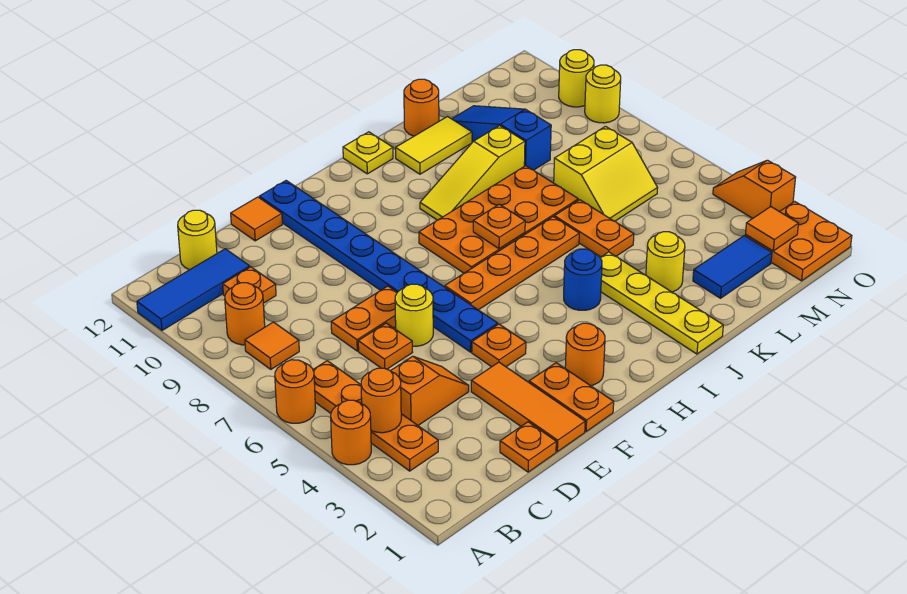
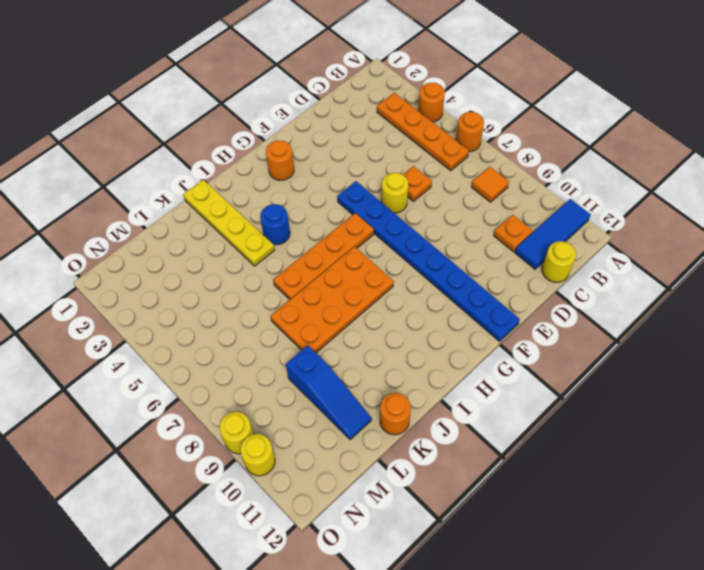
none -> orange round brick B9 level 1
none -> orange slope C4:D4 level 1 top C
none -> orange plate D1 level 1
none -> orange plate D7:E7 level 1

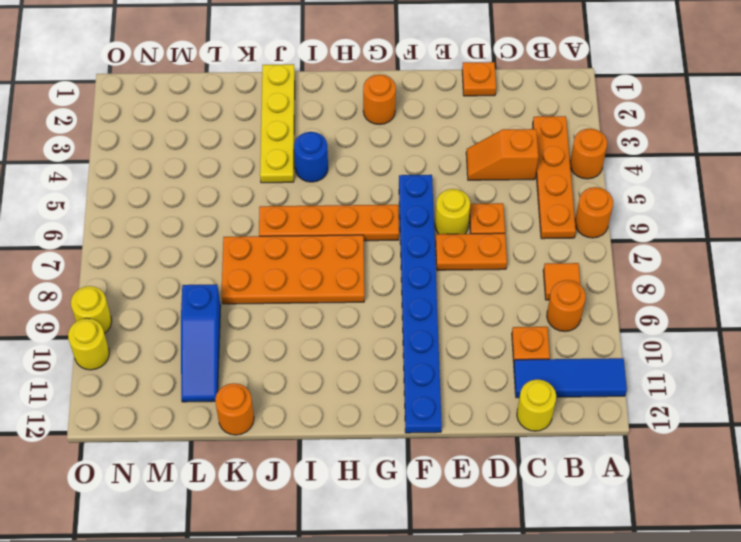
none -> orange tile E1:E3 level 1
none -> orange tile E12 level 1
none -> orange plate F1:F2 level 1
none -> orange plate F4 level 1

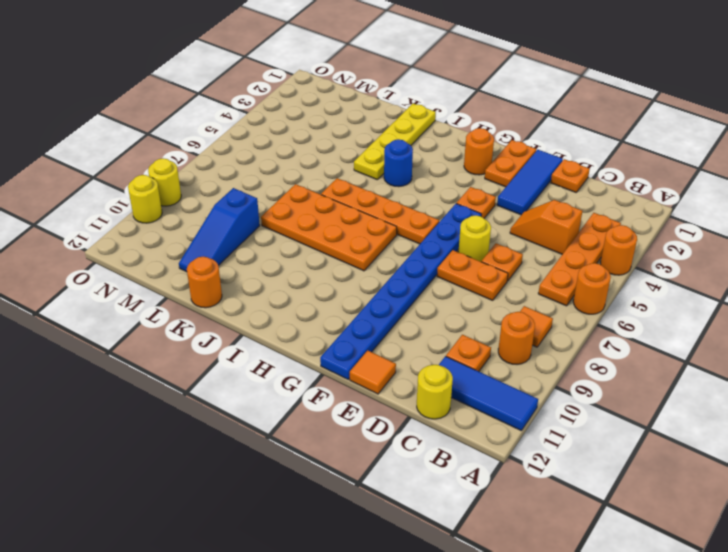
blue tile E1:E3 level 1 -> orange tile E1:E3 level 1
none -> yellow slope I9:K9 level 1 top K
none -> yellow plate I12 level 1
none -> yellow tile J11:K11 level 1
none -> yellow round brick K3 level 1

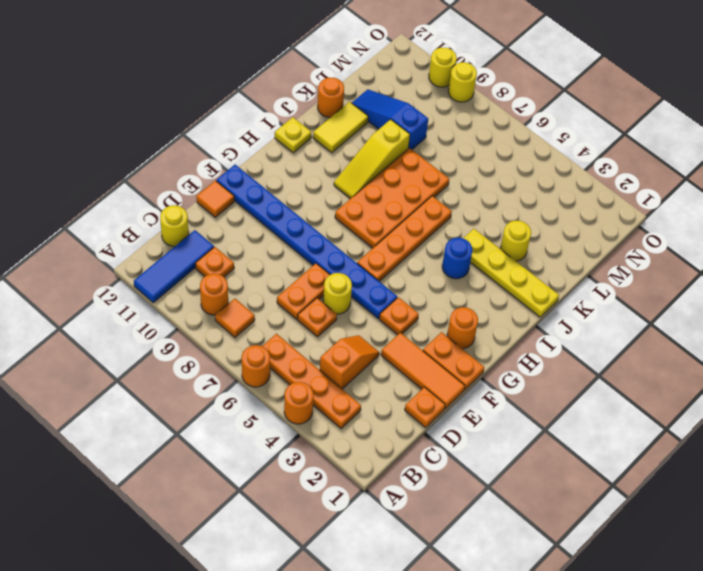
none -> orange plate K5:K6 level 1
none -> blue tile L2:M2 level 1
none -> yellow slope L6:M7 level 1 top 7
none -> orange plate N1:O2 level 1

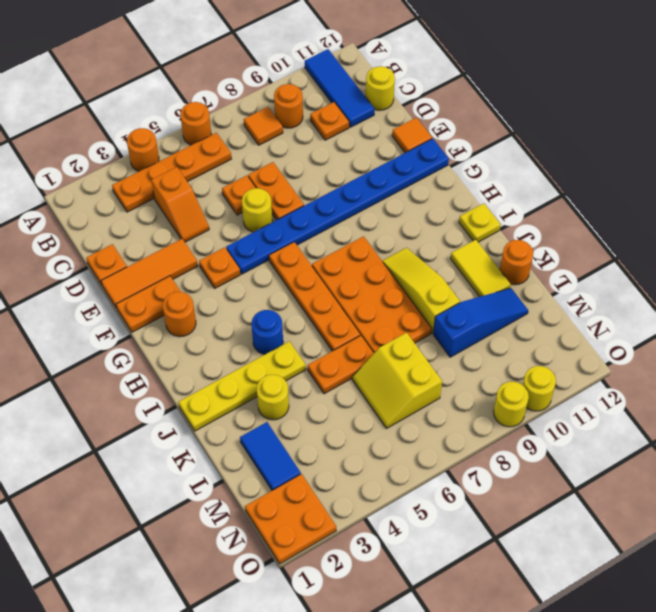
none -> orange slope O3:O4 level 1 top 3
none -> orange round brick B4 level 2
none -> orange plate I7 level 2
none -> orange tile N2 level 2

